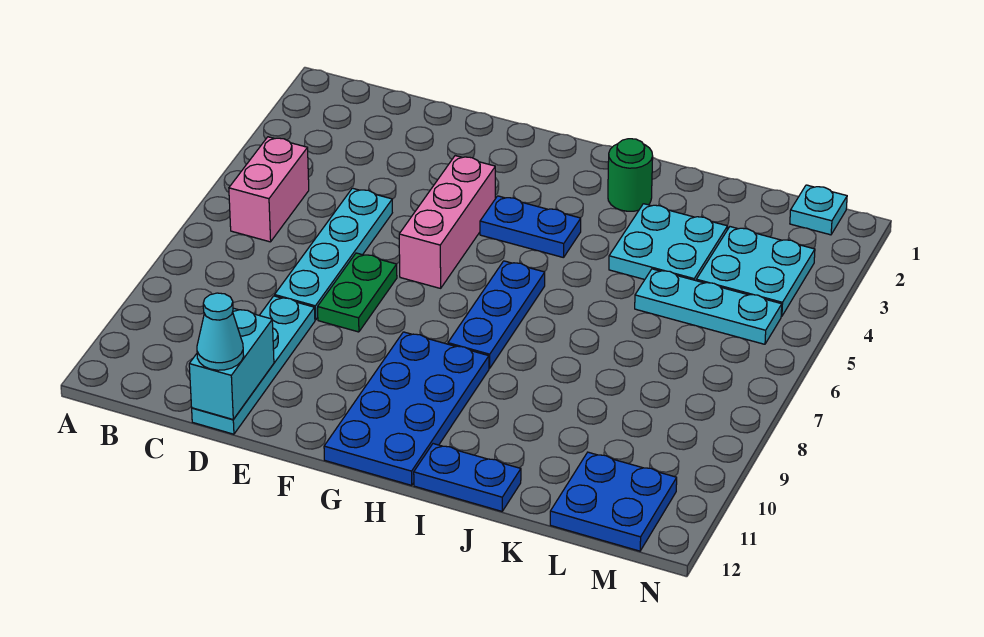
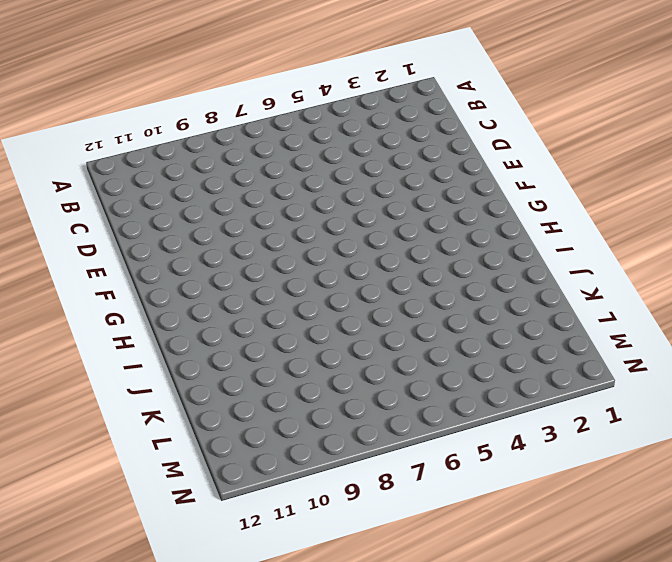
none -> pink brick B5:B6 level 1
none -> cyan plate D5:D8 level 1
none -> cyan plate D9:D12 level 1

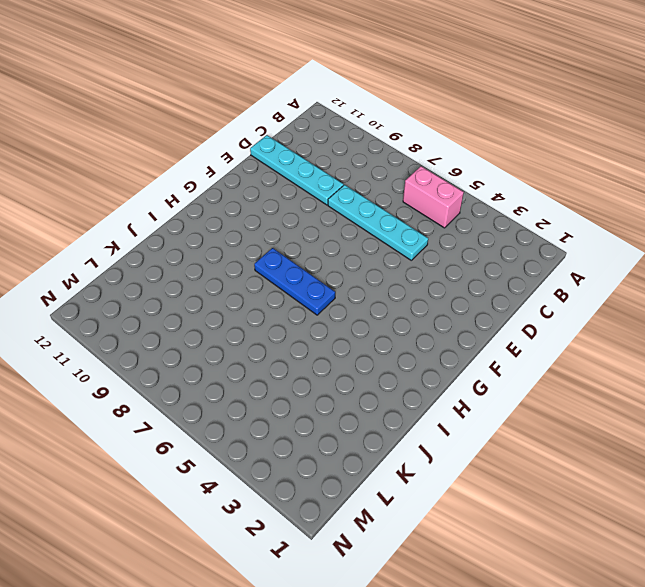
none -> green plate E7:E8 level 1
none -> pink brick F4:F6 level 1
none -> blue plate G4:H4 level 1

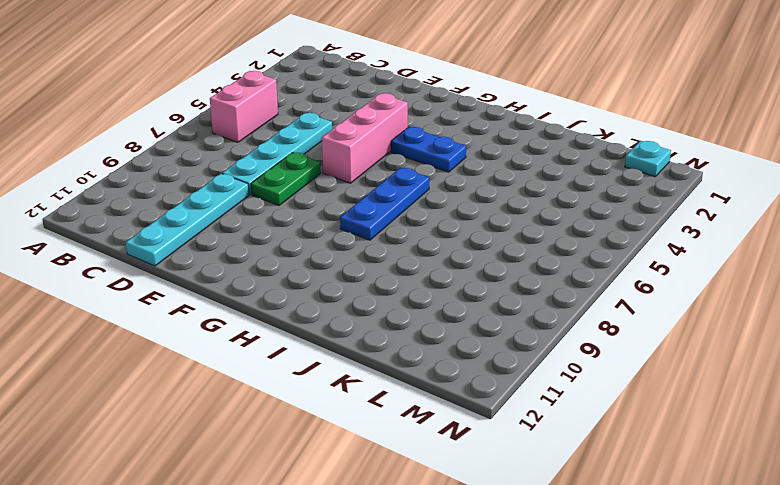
none -> blue plate G9:H12 level 1
none -> green round brick I2 level 1
none -> blue plate I12:J12 level 1

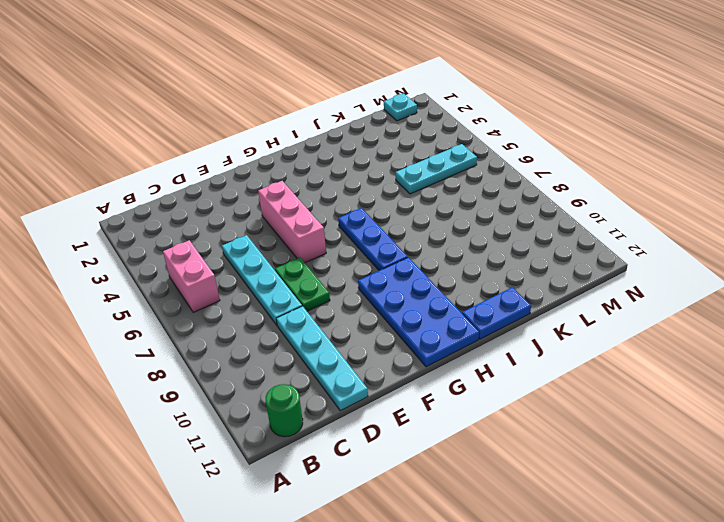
green round brick B12 level 1 -> green round brick I2 level 1
none -> blue plate G4:H4 level 1
none -> cyan plate J3:K4 level 1
none -> cyan plate L3:M4 level 1

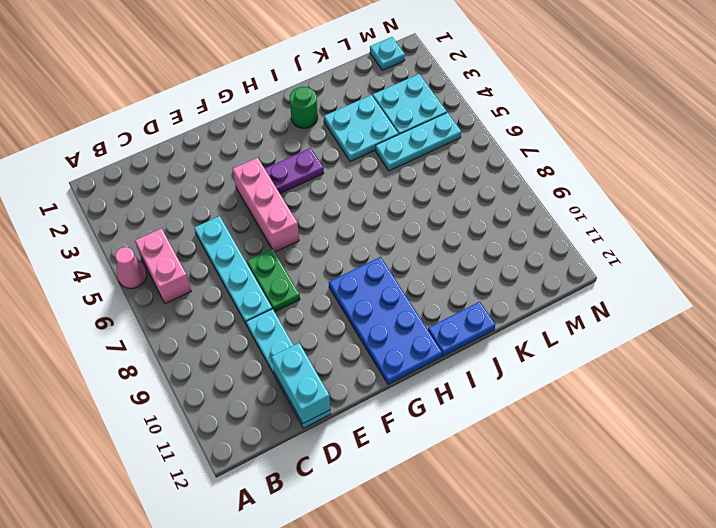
pink cone A5 level 1 -> none
purple plate G4:H4 level 1 -> blue plate G4:H4 level 1
none -> blue plate H6:H8 level 1
none -> blue plate L11:M12 level 1
none -> cyan cone D12 level 3

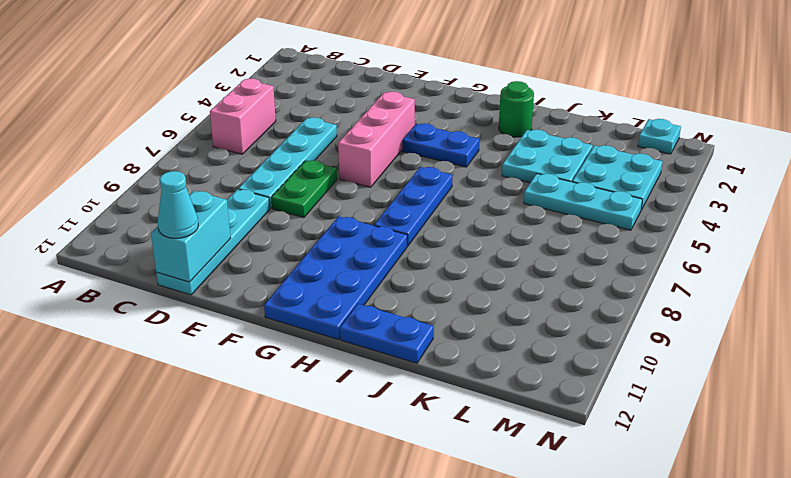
none -> blue plate L11:M12 level 1

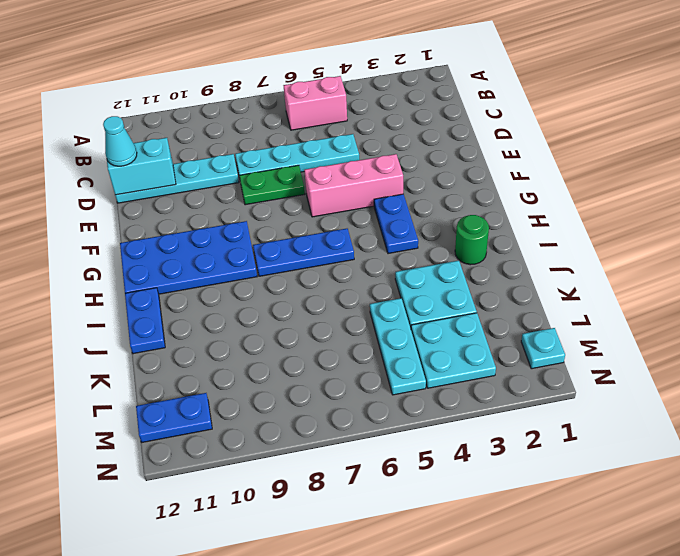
blue plate M11:M12 level 1 -> blue plate L11:M12 level 1

